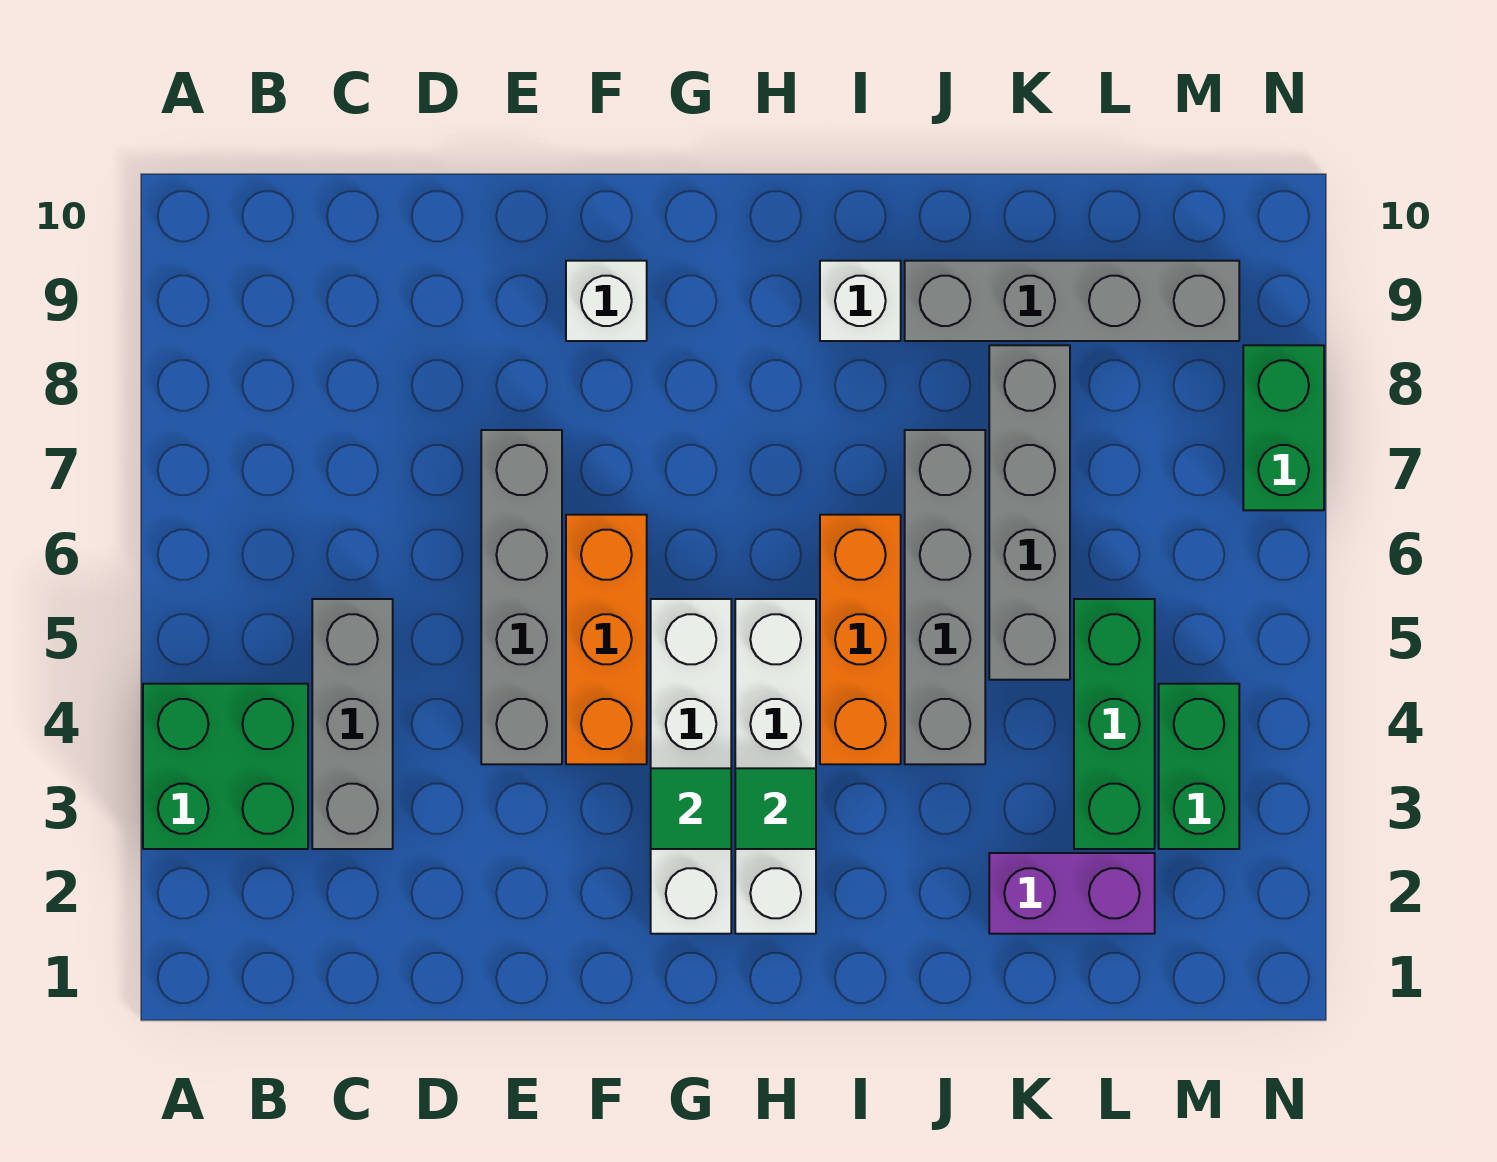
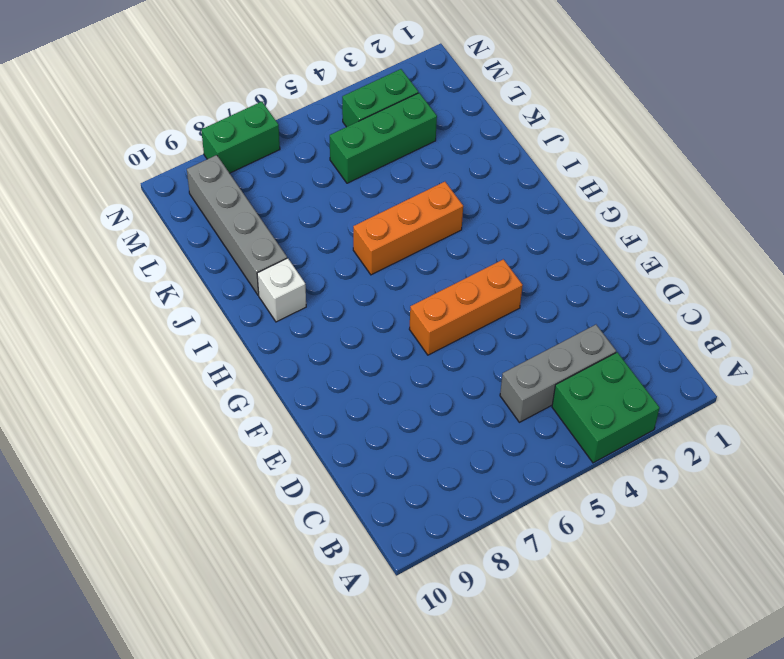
none -> grey brick E4:E7 level 1
none -> white brick F9 level 1
none -> white brick G2:G5 level 1

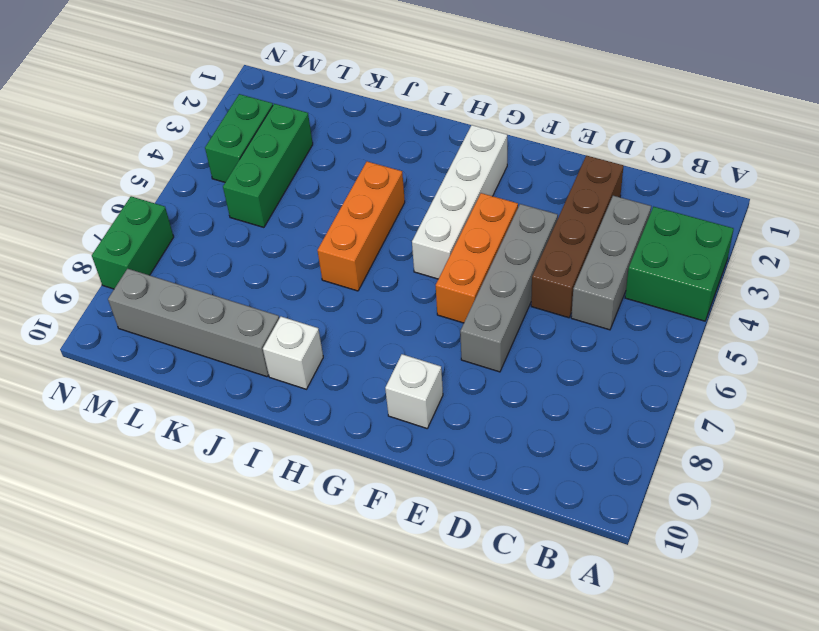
brown brick D2:D5 level 1 -> none
none -> white brick H2:H5 level 1
none -> grey brick J4:J7 level 1
none -> purple brick K2:L2 level 1

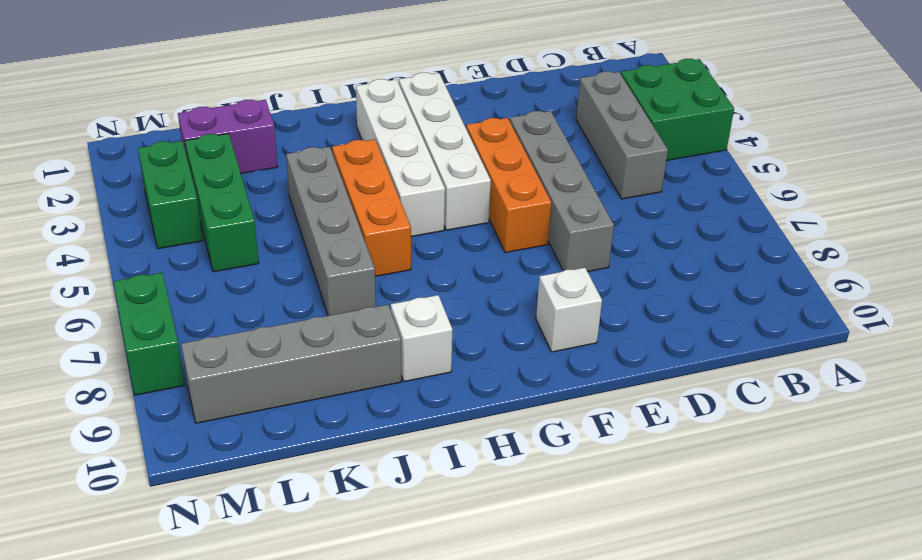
none -> grey brick K5:K8 level 1
none -> green tile G3 level 2
none -> green tile H3 level 2

